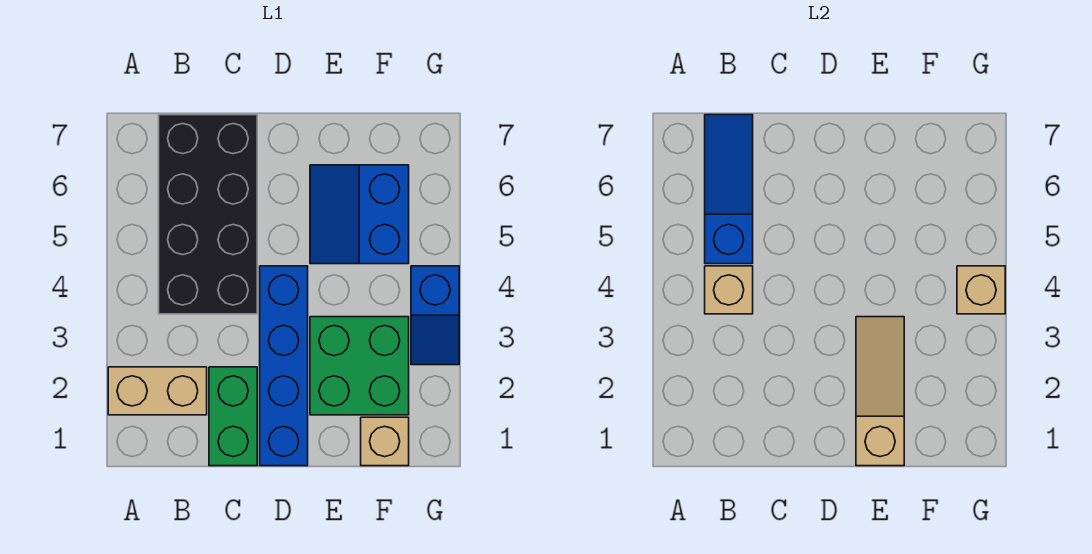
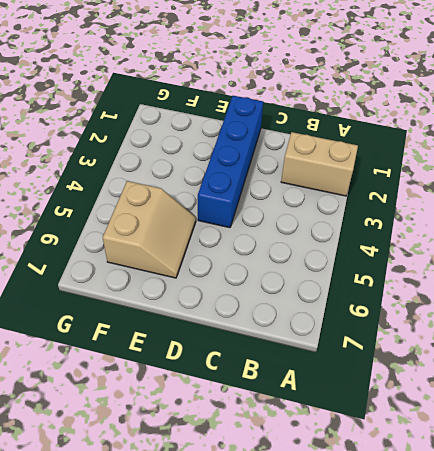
tan slope E5:F6 level 1 top F -> blue slope E5:F6 level 1 top F
none -> black brick B4:C7 level 1
none -> green brick C1:C2 level 1
none -> green brick E2:F3 level 1

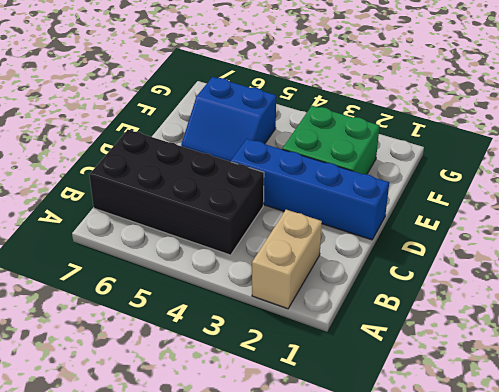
none -> green brick C1:C2 level 1
none -> tan brick F1 level 1
none -> blue slope G3:G4 level 1 top 4

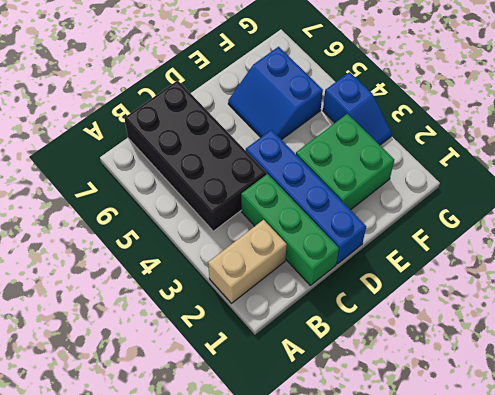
green brick C1:C3 level 1 -> green brick C1:C2 level 1
none -> tan brick F1 level 1
none -> tan brick B4 level 2
none -> blue slope B5:B7 level 2 top 5

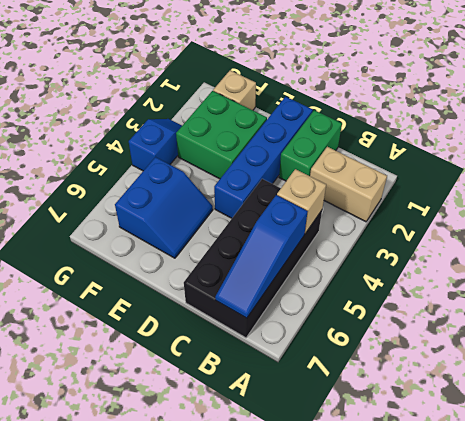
none -> tan slope E1:E3 level 2 top 1
none -> tan brick G4 level 2

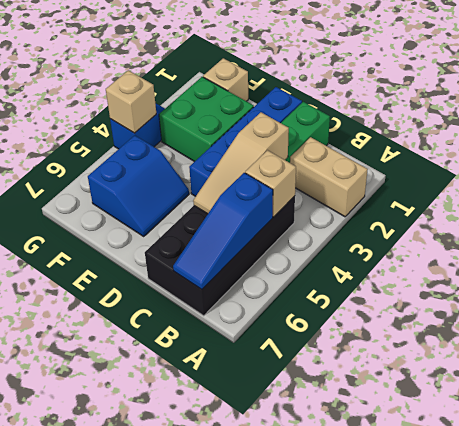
tan slope C3:C5 level 2 top 3 -> tan slope E1:E3 level 2 top 1

